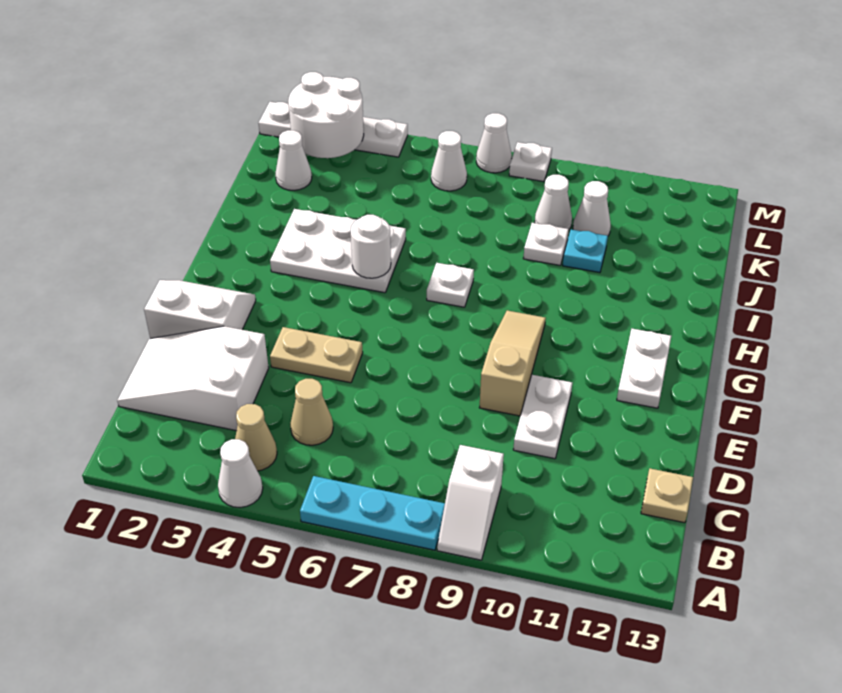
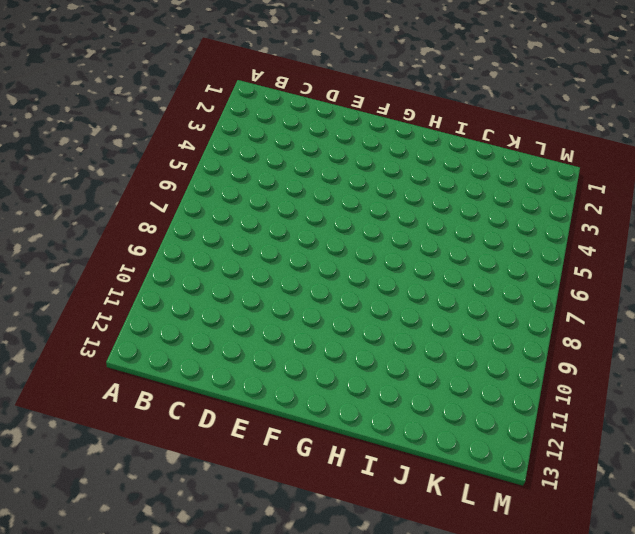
none -> white cone A4 level 1
none -> cyan plate A6:A8 level 1
none -> white slope A9:B9 level 1 top B

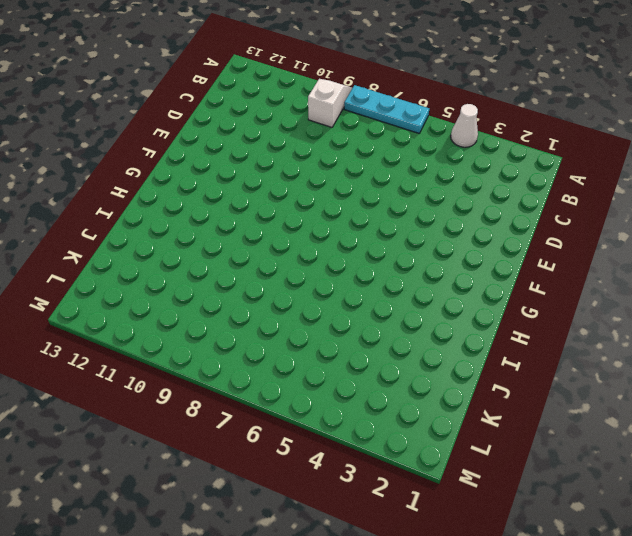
none -> tan cone B4 level 1
none -> white slope C1:D3 level 1 top 3
none -> tan cone C5 level 1

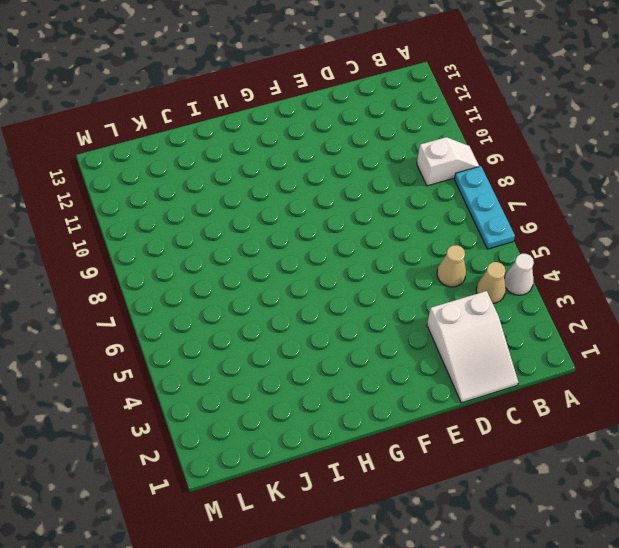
none -> tan plate C13 level 1
none -> white plate D10:E10 level 1
none -> white slope E1:F2 level 1 top E

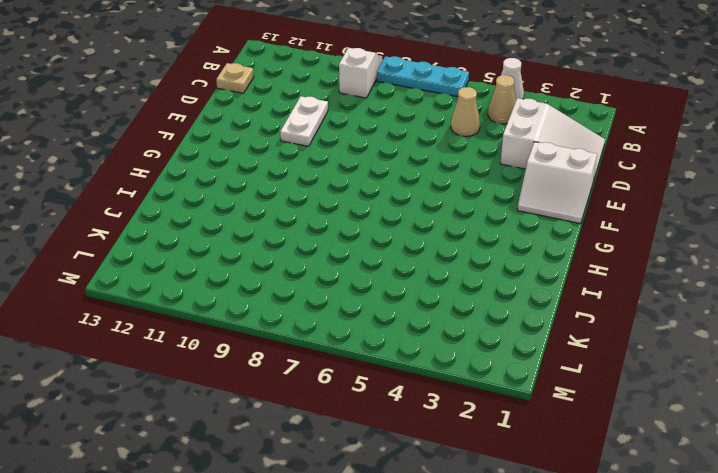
none -> tan plate E4:E5 level 1
none -> tan slope E9:G9 level 1 top E
none -> white plate F12:G12 level 1

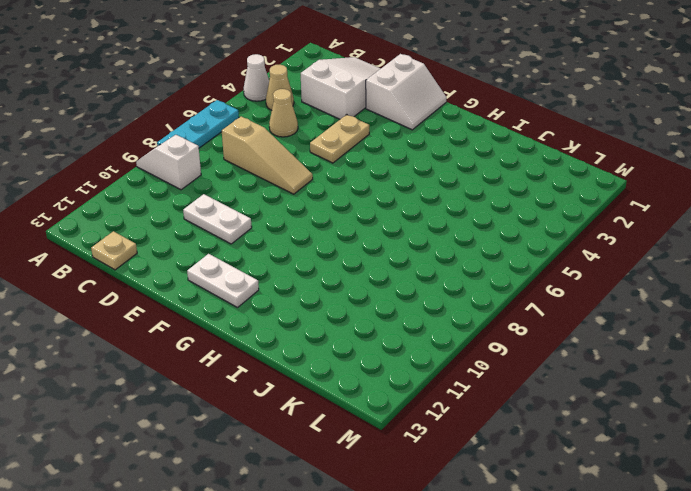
tan slope C7:E7 level 1 top C -> tan slope E9:G9 level 1 top E
none -> white plate H3:I5 level 1
none -> white plate H7 level 1
none -> white plate J9 level 1

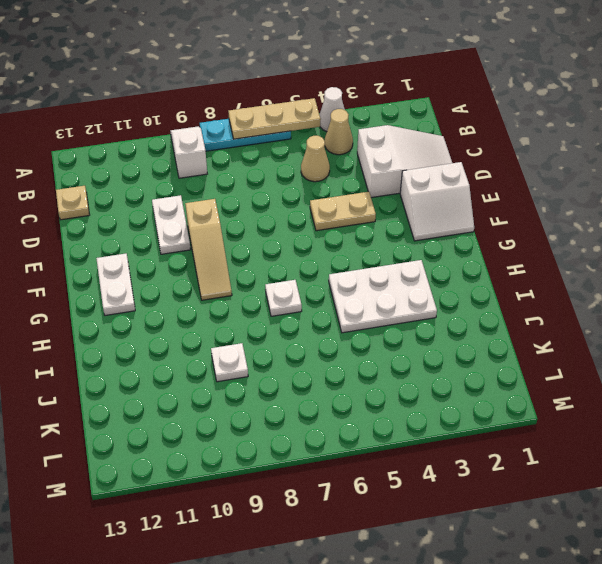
tan plate A5:A7 level 2 -> none
none -> cyan plate J10 level 1
none -> white cone K2 level 1
none -> white cone K9 level 1

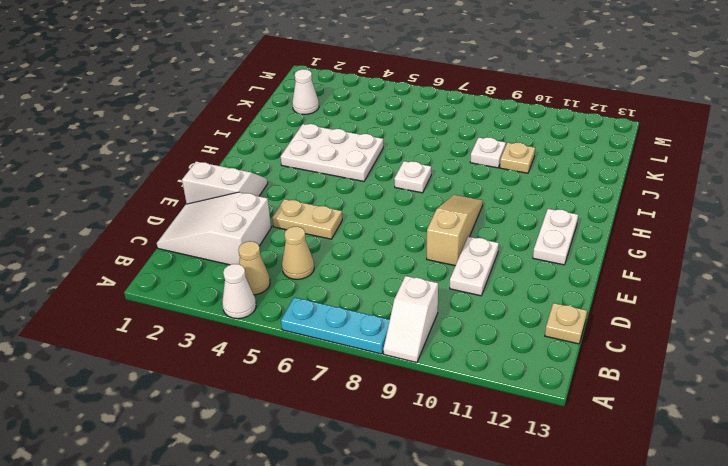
tan plate J10 level 1 -> cyan plate J10 level 1
none -> white cone K9 level 1
none -> white cone K10 level 1
none -> white cone L6 level 1

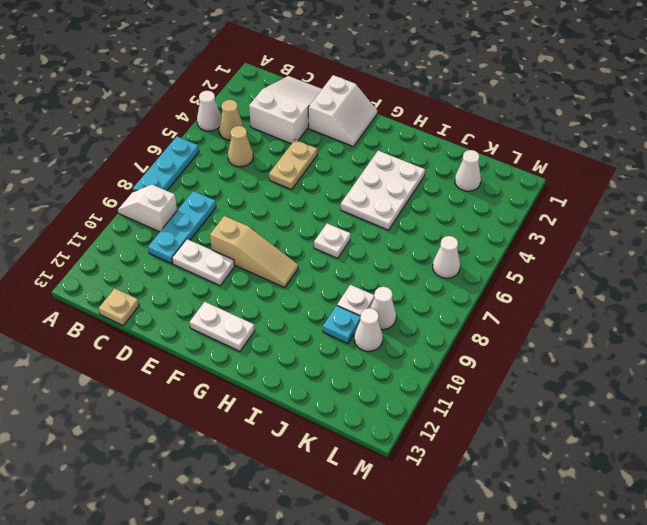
cyan plate C8:C10 level 1 -> none
none -> white plate M1:M4 level 1
none -> white cone M7 level 1
none -> white plate M8 level 1

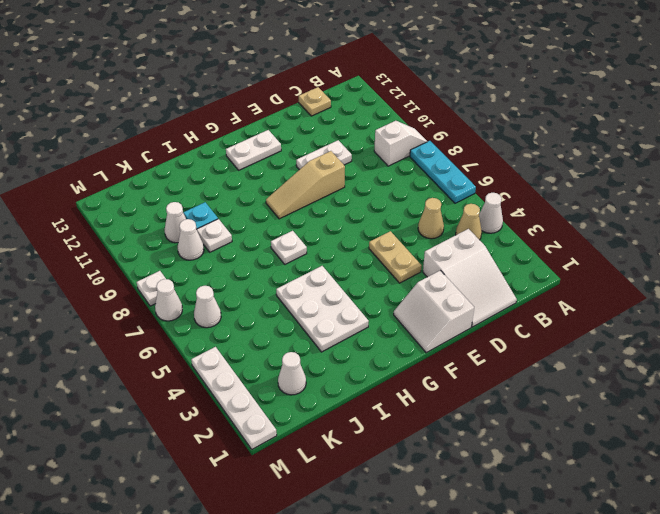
none -> white round brick H5 level 2
none -> white round brick L2:M3 level 2

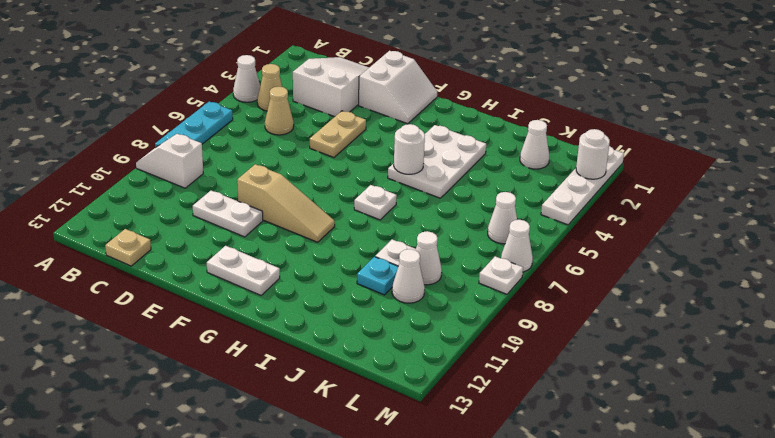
white round brick M2 level 2 -> white round brick L2:M3 level 2

